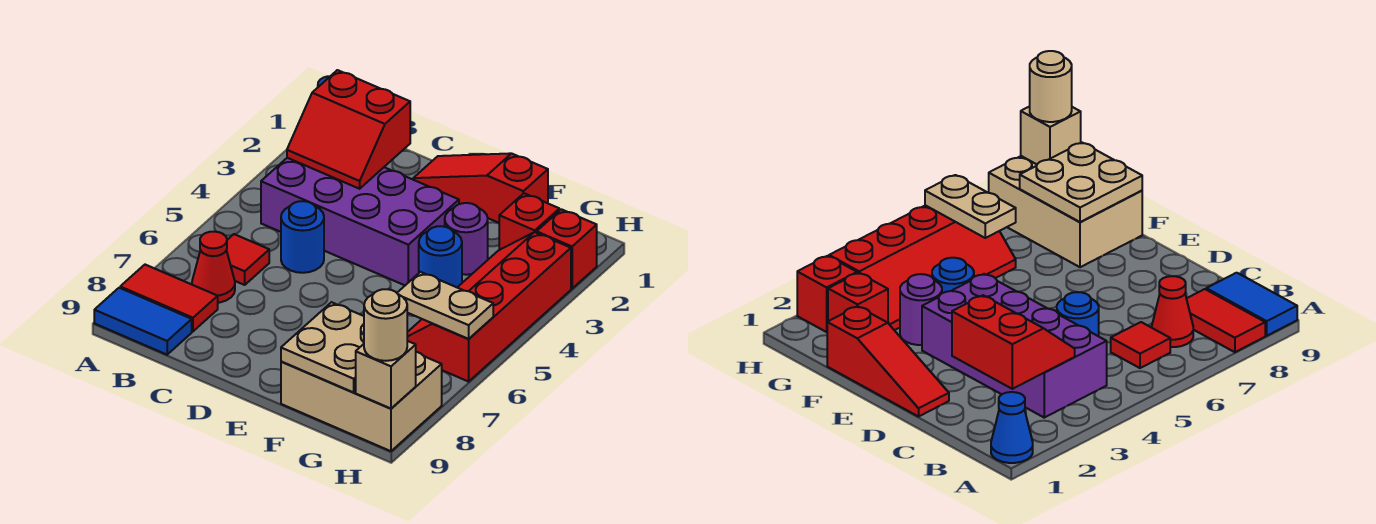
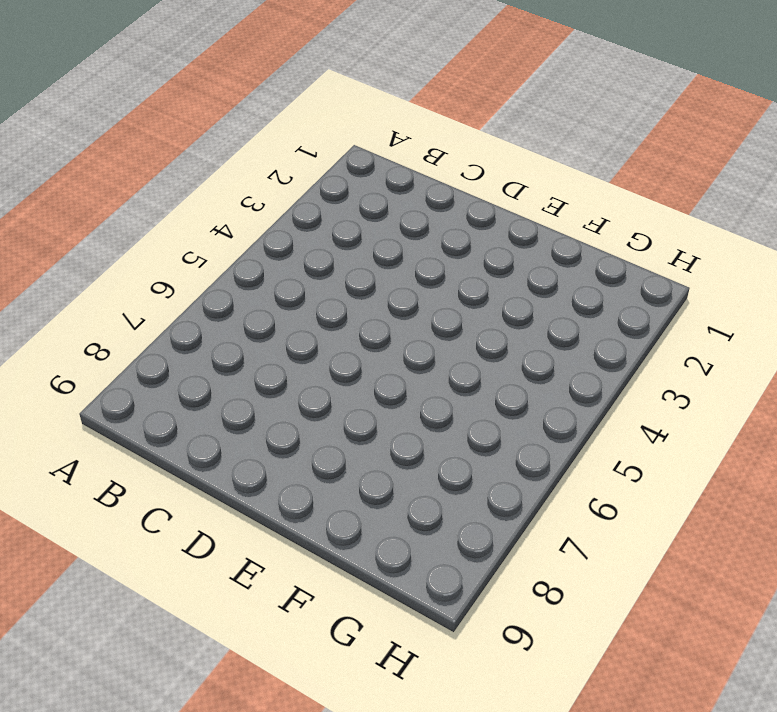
none -> blue cone A1 level 1
none -> red tile A8:B8 level 1
none -> blue tile A9:B9 level 1

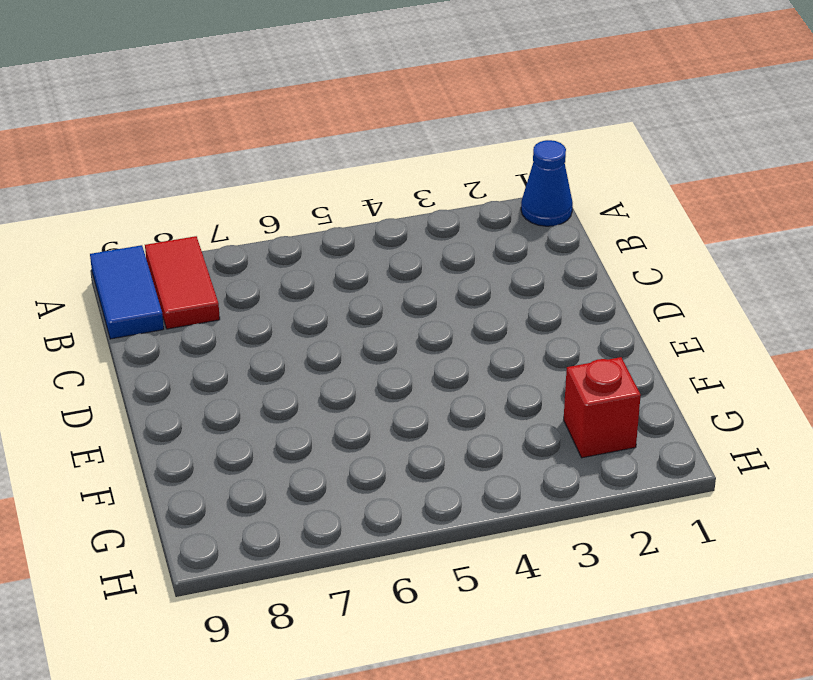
none -> purple brick B3:E4 level 1
none -> red tile B6 level 1
none -> red cone B7 level 1

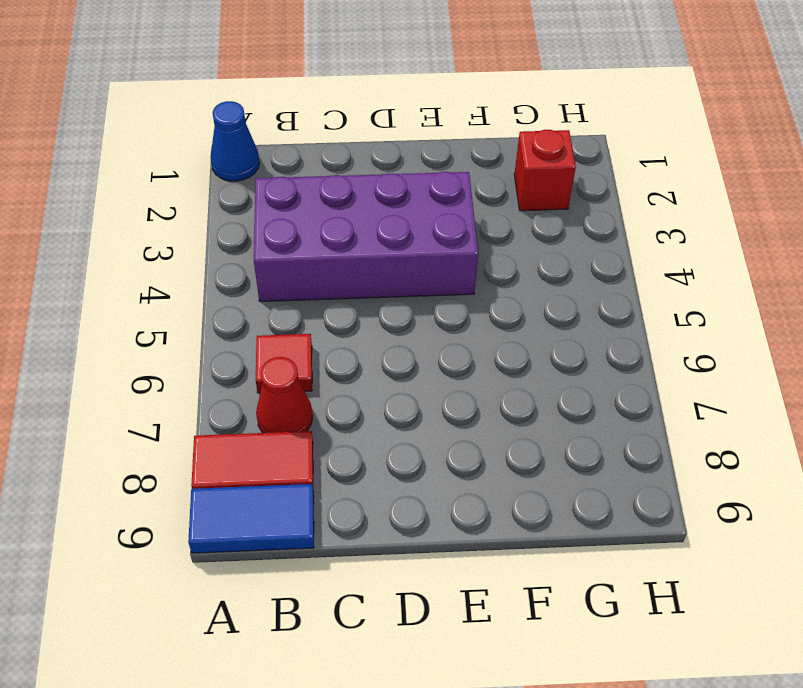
none -> blue round brick C5 level 1
none -> red slope D1:F1 level 1 top F
none -> purple round brick F3 level 1

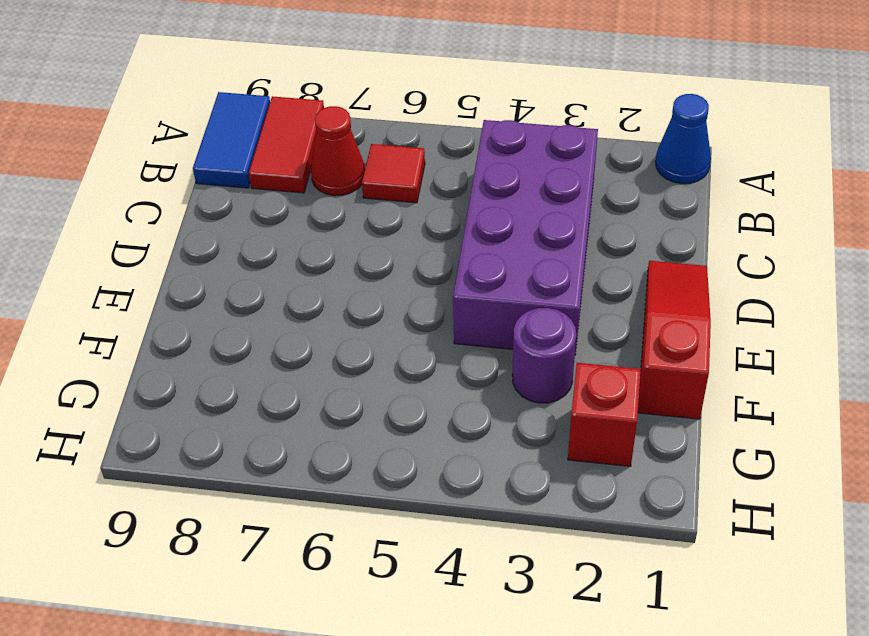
none -> blue round brick C5 level 1
none -> blue round brick F4 level 1
none -> tan brick F8:H9 level 1

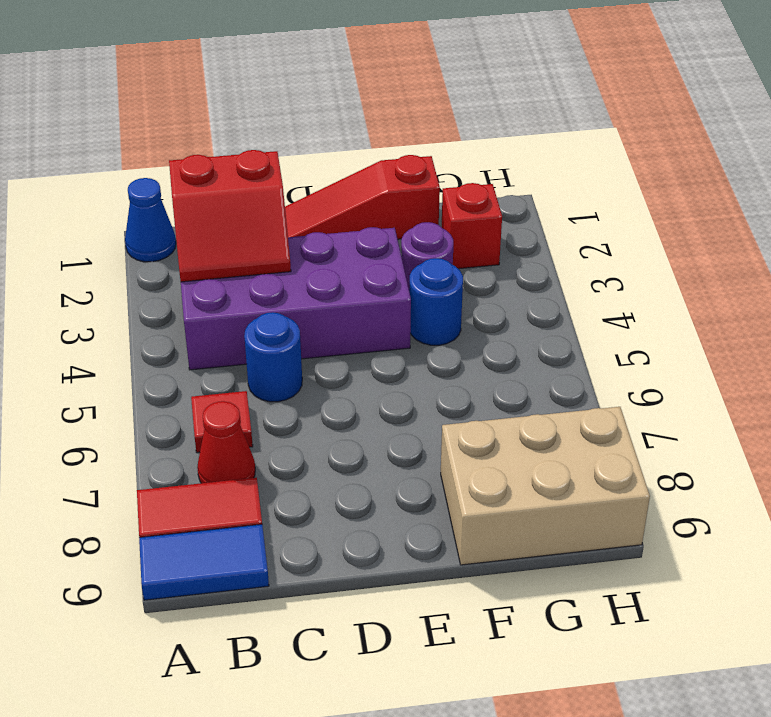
none -> red slope G3:H6 level 1 top H
none -> red brick H2 level 1
none -> tan plate F8:G9 level 2

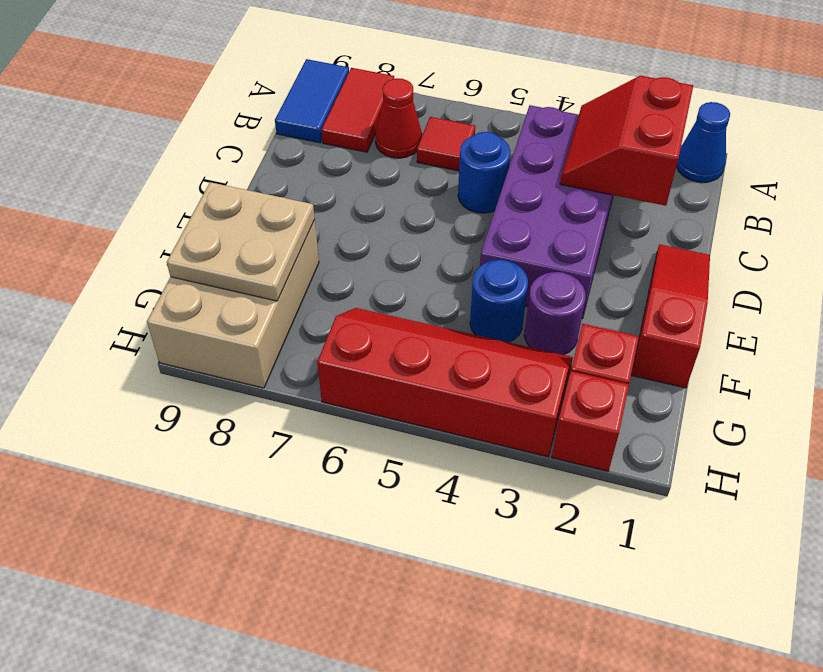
none -> tan plate G6:H6 level 2
none -> tan brick H9 level 2
none -> tan round brick H9 level 3

